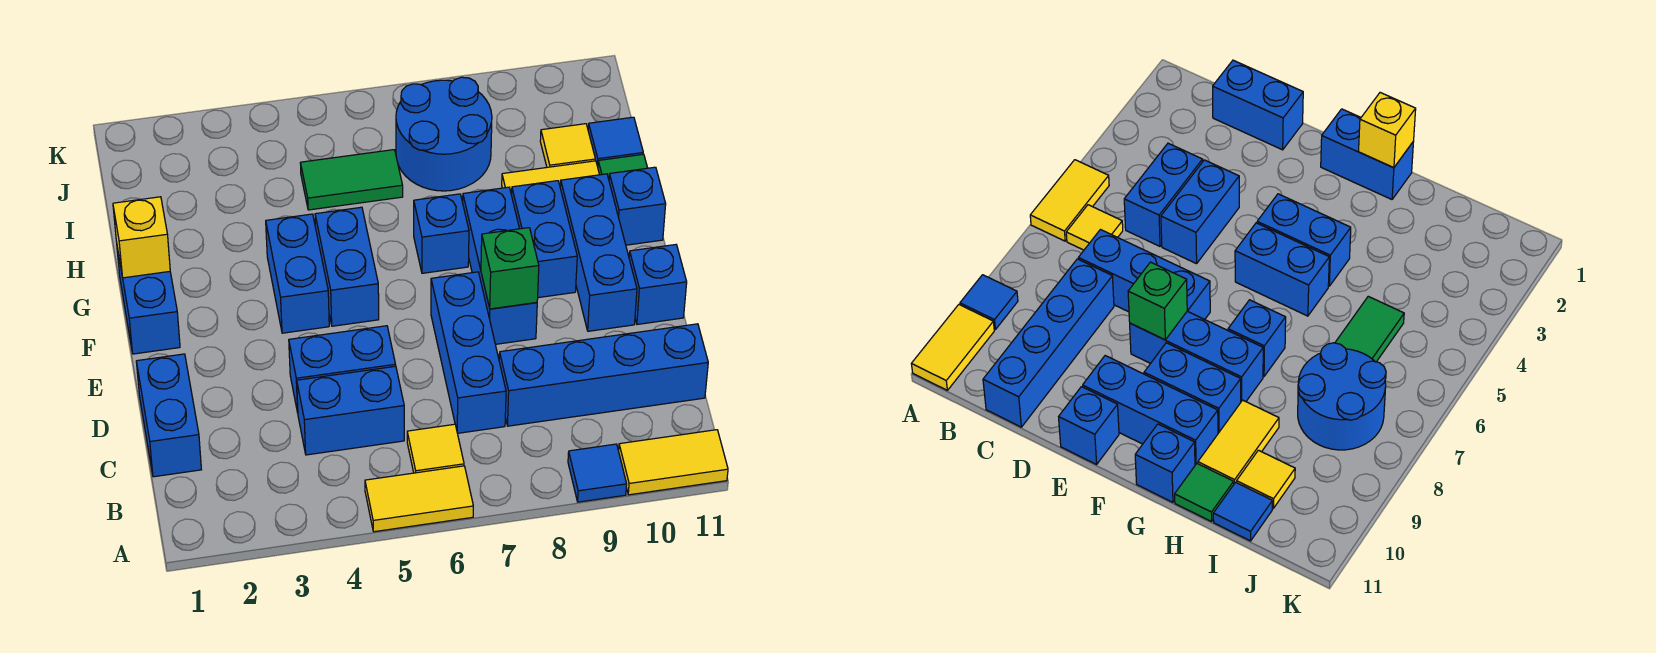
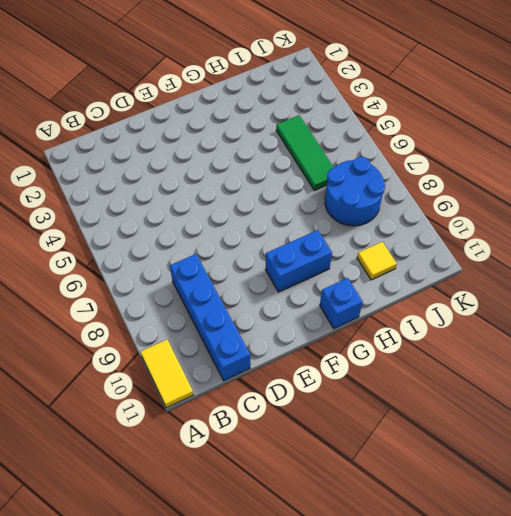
green tile I4:I6 level 1 -> green tile I5:I6 level 1
none -> yellow tile A5:A6 level 1
none -> blue tile A9 level 1
none -> yellow tile B6 level 1

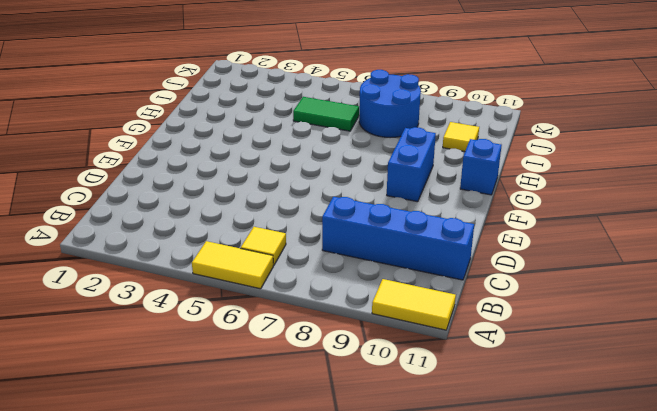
none -> blue tile A9 level 1
none -> blue brick C1:D1 level 1
none -> blue brick C4:C5 level 1

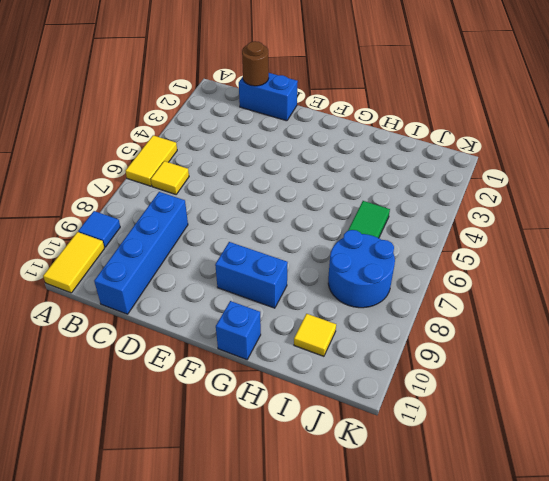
brown round brick C1 level 2 -> none
none -> blue brick C4:C5 level 1
none -> blue brick C7:E7 level 1
none -> blue brick D4:D5 level 1

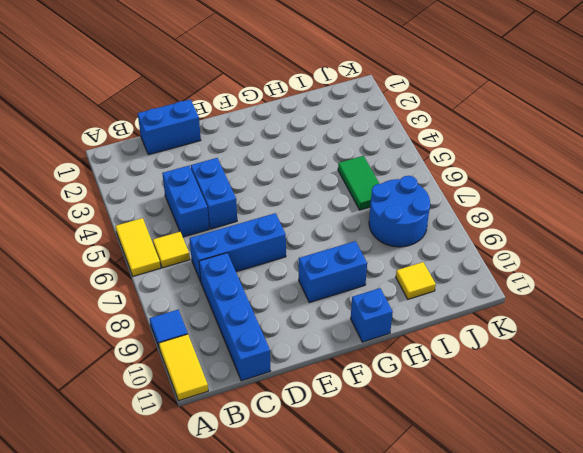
none -> blue brick E8:G8 level 1
none -> blue brick E10:G10 level 1
none -> blue brick E11 level 1

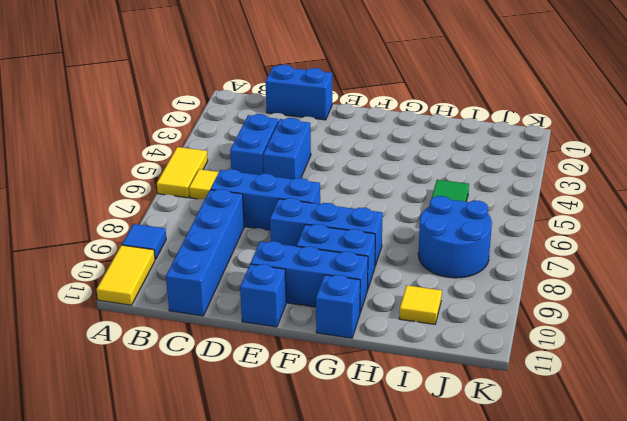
none -> blue brick F1:G1 level 1
none -> blue brick F4:G4 level 1
none -> blue brick F5:G5 level 1

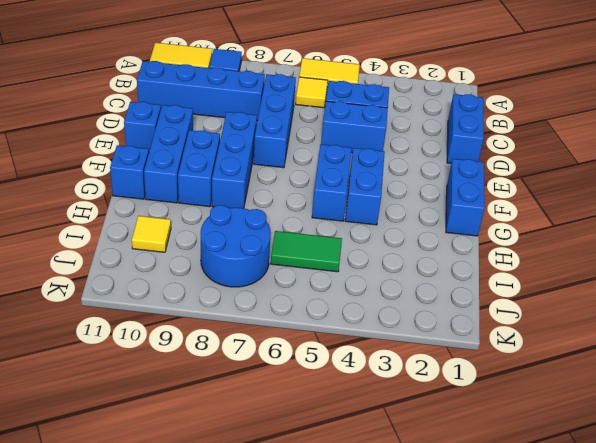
none -> blue brick G7 level 1
none -> yellow tile H9:H10 level 1
none -> green tile H11 level 1

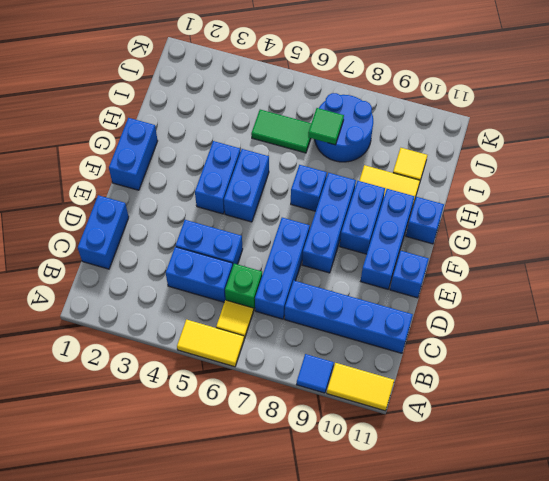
green brick C6 level 1 -> green brick E8 level 2
green tile I7 level 2 -> green tile H11 level 1
none -> blue tile I11 level 1
none -> yellow brick G1 level 2

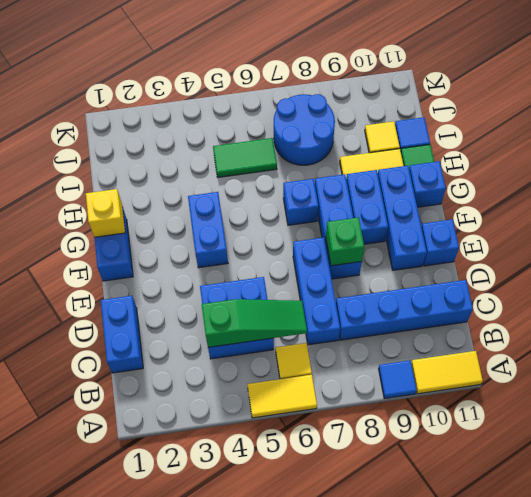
green slope C4:C6 level 2 top 4 -> none
none -> blue brick F5:G5 level 1

